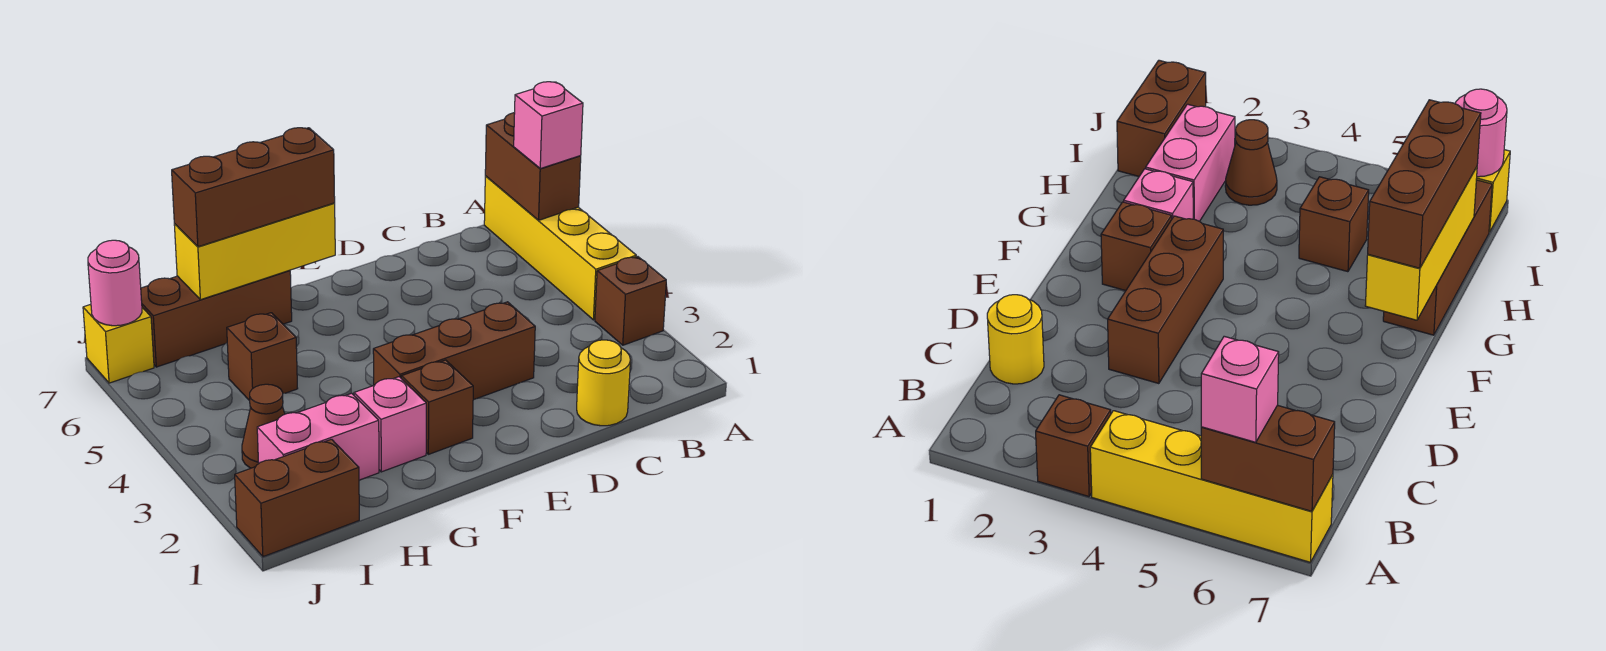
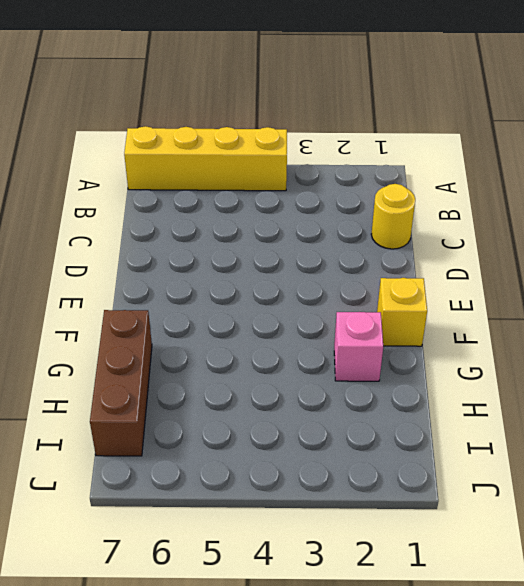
yellow brick F1 level 1 -> yellow brick J7 level 1
none -> brown brick A3 level 1
none -> brown brick D3:F3 level 1
none -> brown brick F2 level 1

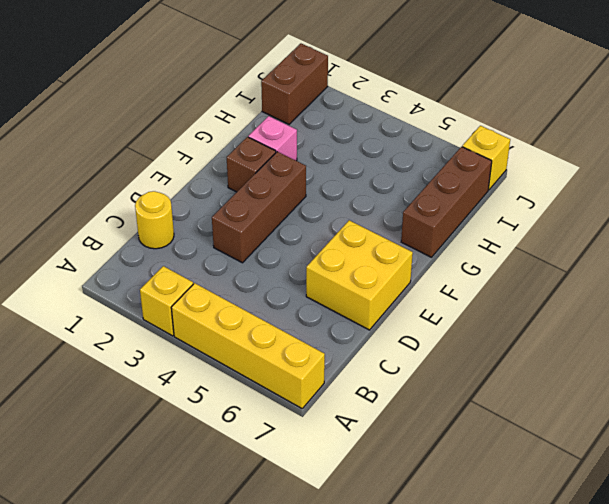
yellow brick A3 level 1 -> brown brick A3 level 1
yellow brick D6:E7 level 1 -> none
none -> pink brick H2:I2 level 1
none -> brown brick H5 level 1
none -> brown cone I3 level 1

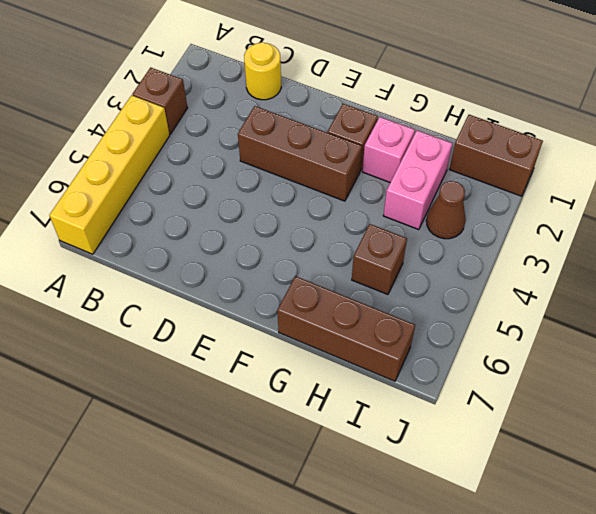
pink brick H2:H3 level 1 -> pink brick H2:I2 level 1
none -> yellow brick J7 level 1
none -> brown brick A6:A7 level 2
none -> yellow brick F7:H7 level 2

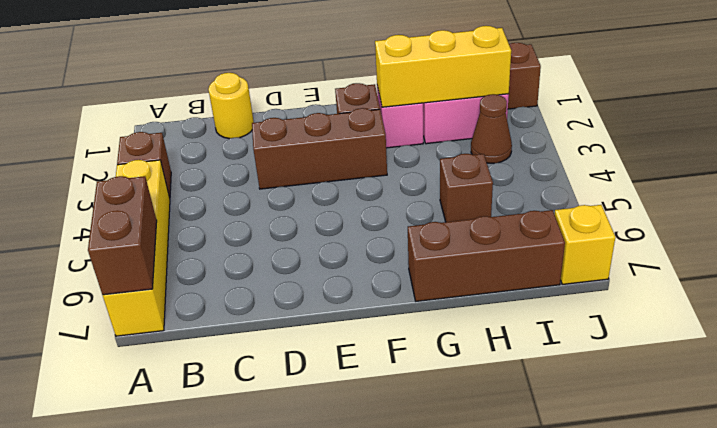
yellow brick G2:I2 level 2 -> yellow brick F7:H7 level 2
none -> pink round brick J7 level 2
none -> pink brick A6 level 3
none -> brown brick F7:H7 level 3

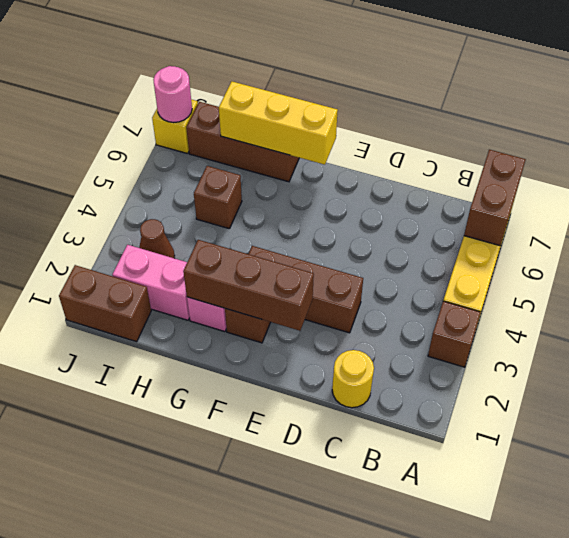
brown brick E2:G2 level 2 -> brown brick F7:H7 level 3
none -> pink brick A6 level 3

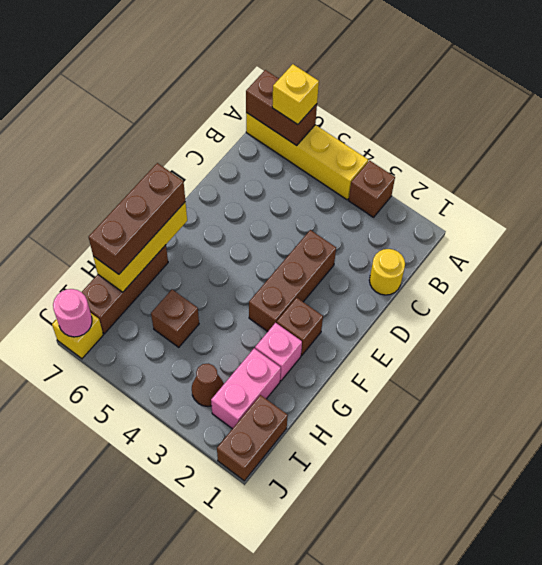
yellow brick A6 level 3 -> pink brick A6 level 3

